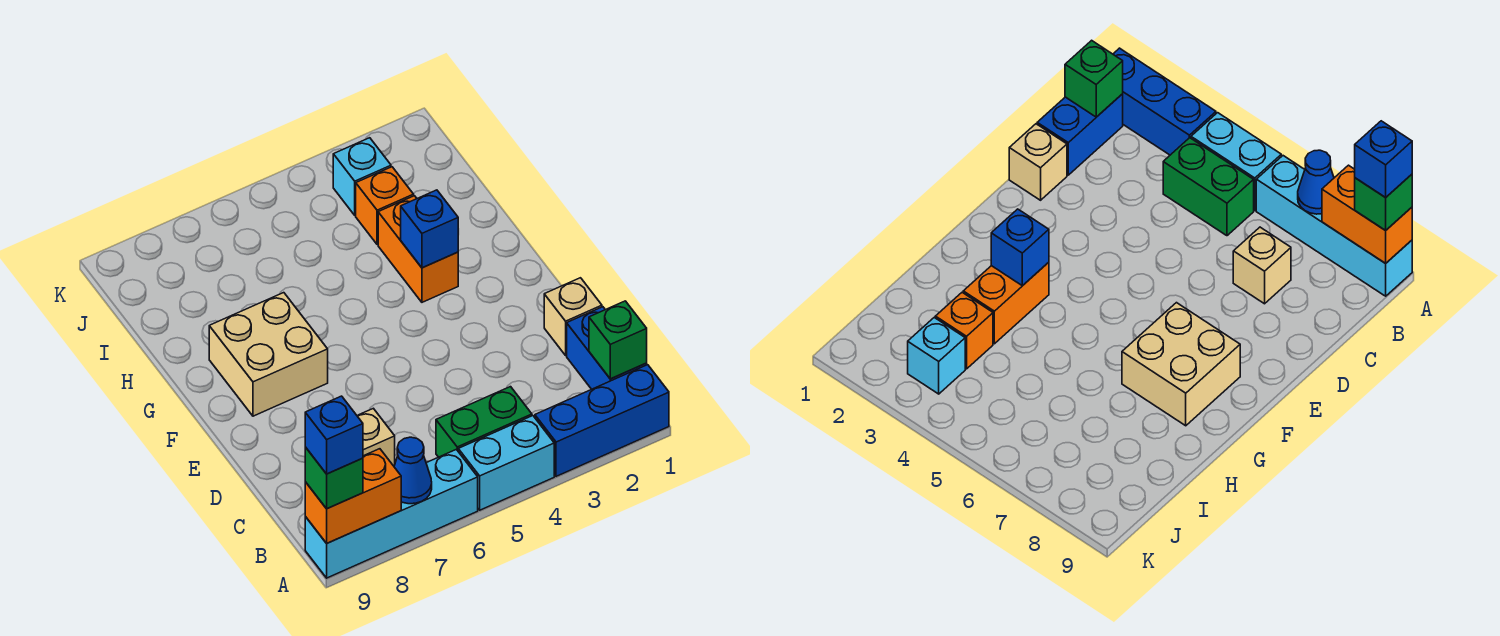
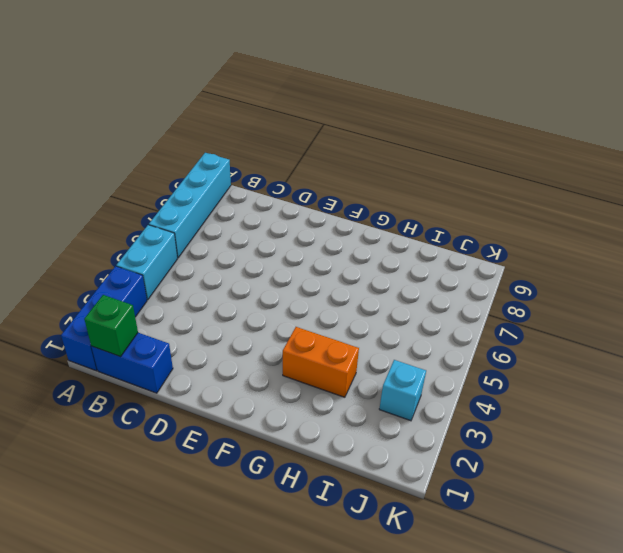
none -> green brick B4:B5 level 1
none -> tan brick C7 level 1
none -> tan brick D1 level 1

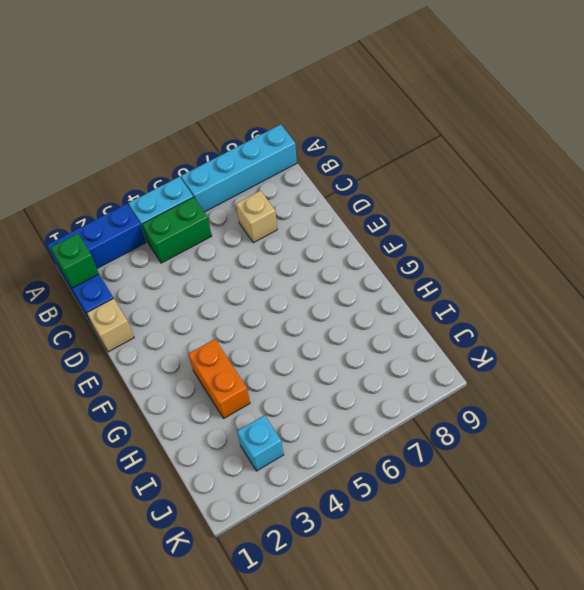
none -> tan brick F7:G8 level 1
none -> orange brick I3 level 1
none -> blue cone A7 level 2

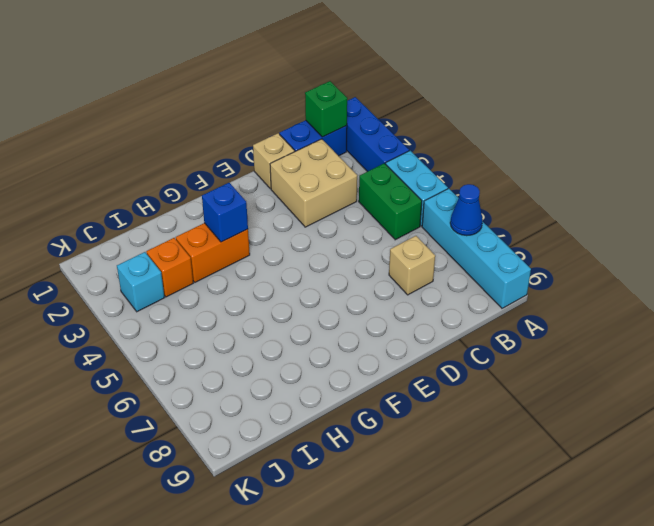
tan brick C2:D3 level 1 -> tan brick F7:G8 level 1
none -> orange brick A8:A9 level 2
none -> green brick A9 level 3
none -> blue brick A9 level 4

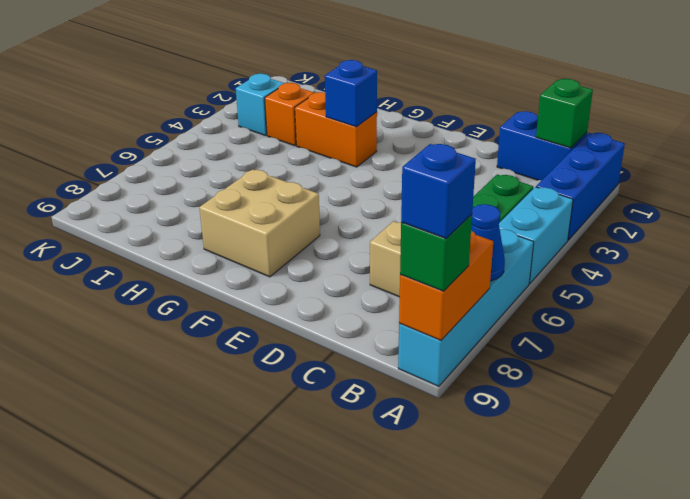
none -> tan brick D1 level 1

